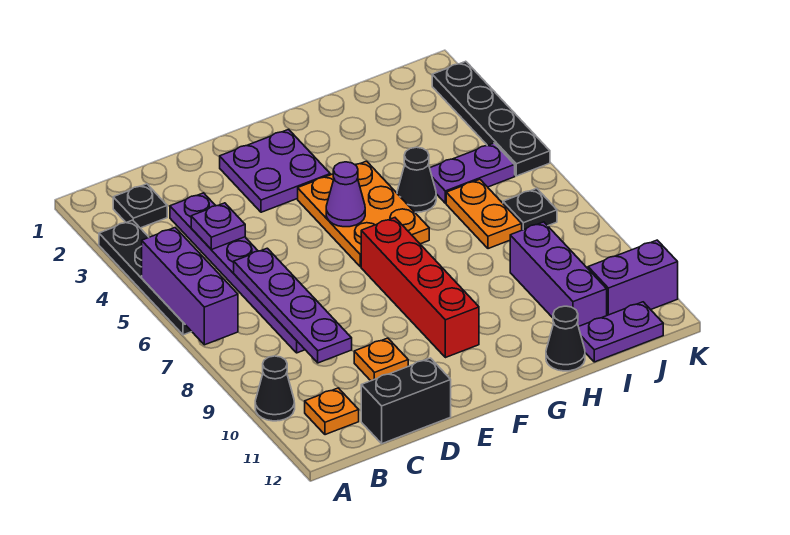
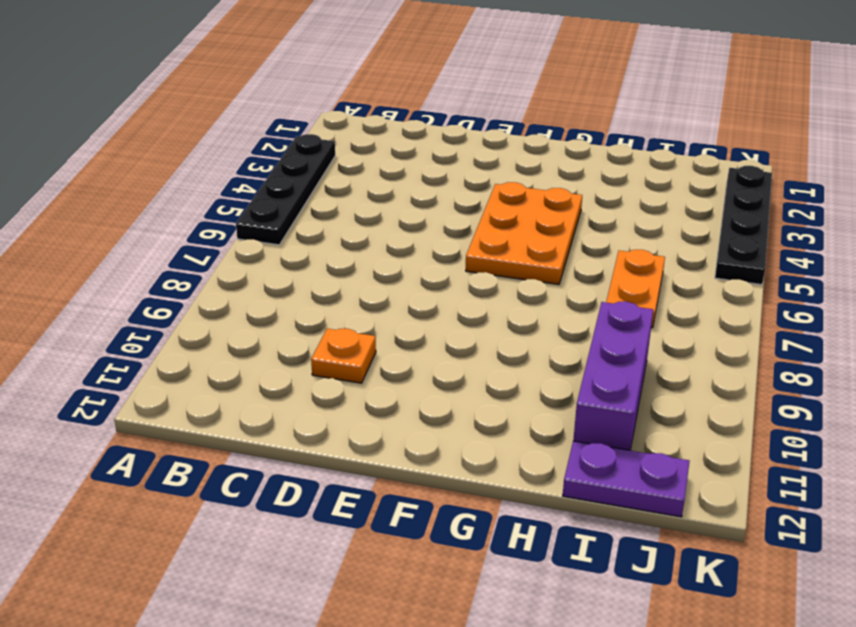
none -> black cone A10 level 1
none -> black plate B2 level 1
none -> orange plate B11 level 1

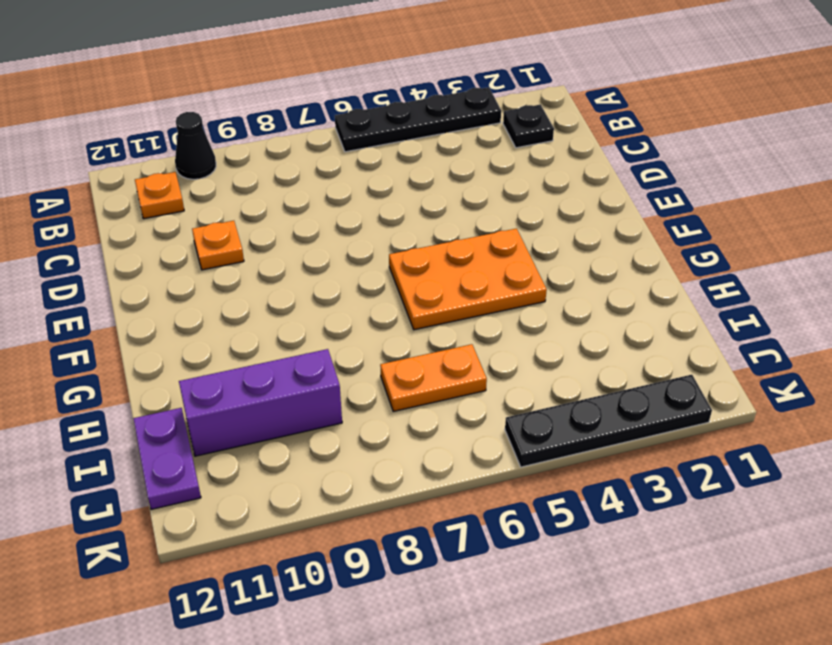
none -> purple plate C3:C8 level 1
none -> black brick C12:D12 level 1
none -> purple plate E2:F3 level 1

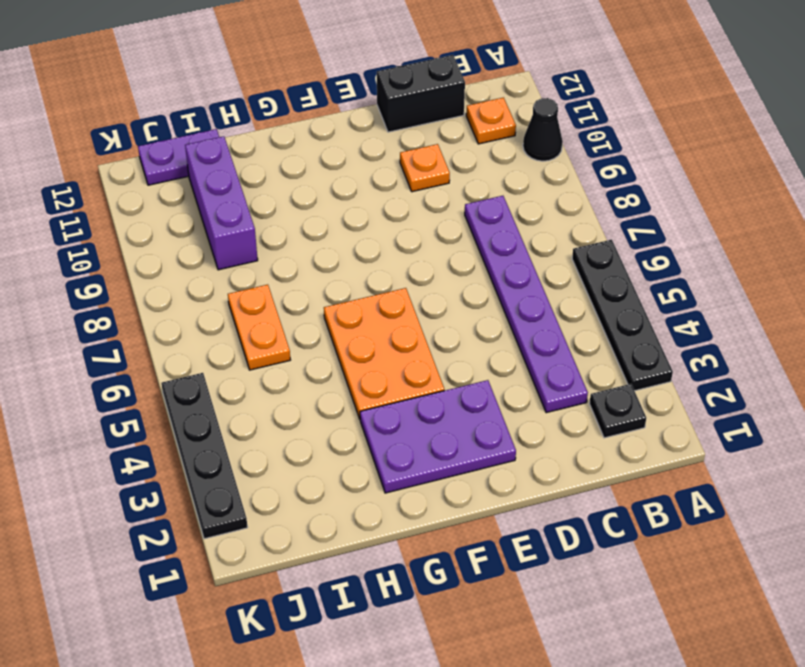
purple plate E2:G3 level 1 -> purple plate E2:F3 level 1
none -> red brick F7:F10 level 1
none -> black cone H5 level 1
none -> black cone H12 level 1

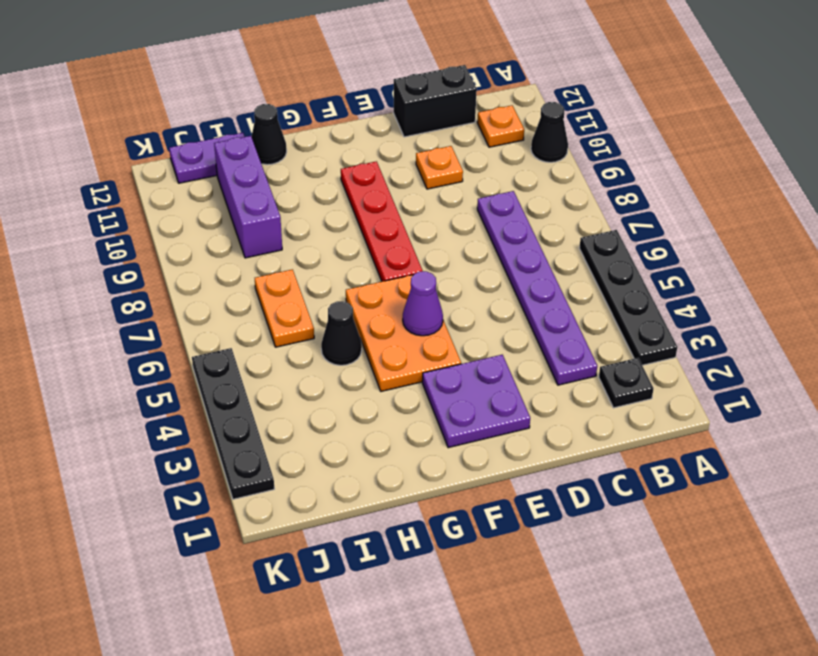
red plate F7:F10 level 1 -> red brick F7:F10 level 1
none -> purple plate I5:J5 level 1
none -> black plate J7 level 1
none -> purple brick J11:K11 level 1

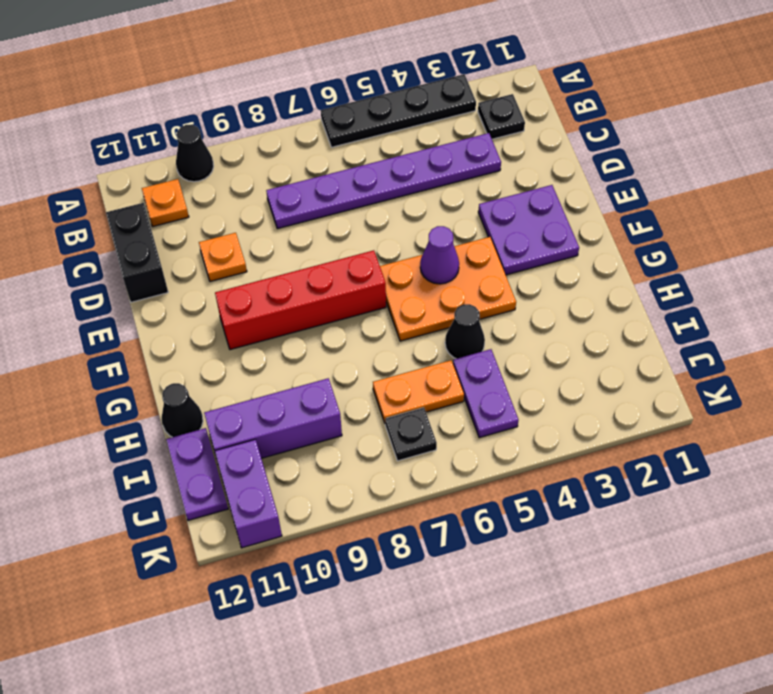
none -> black plate K2:K5 level 1
none -> purple brick A5:A7 level 2
none -> purple plate C4 level 2

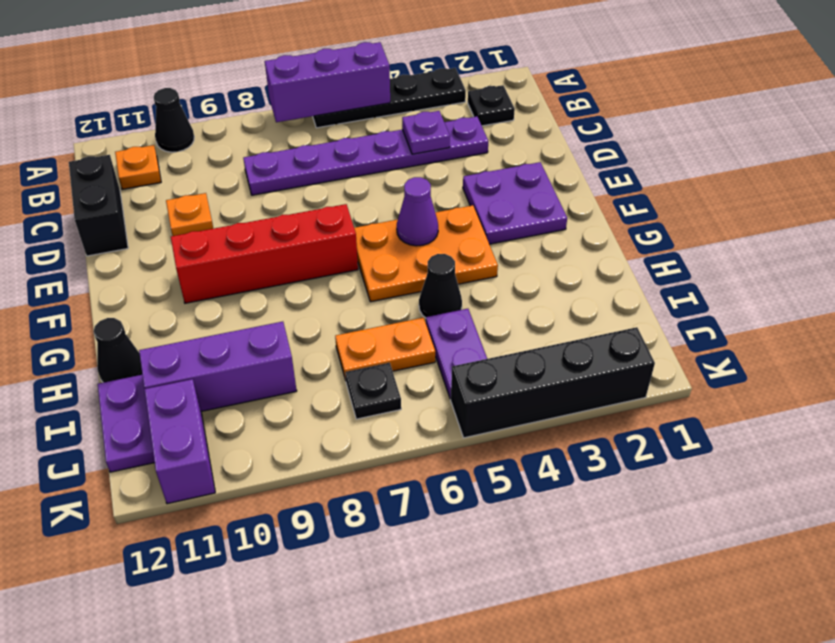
black brick K2:K5 level 1 -> black plate K2:K5 level 1
none -> purple plate C6:C9 level 2

